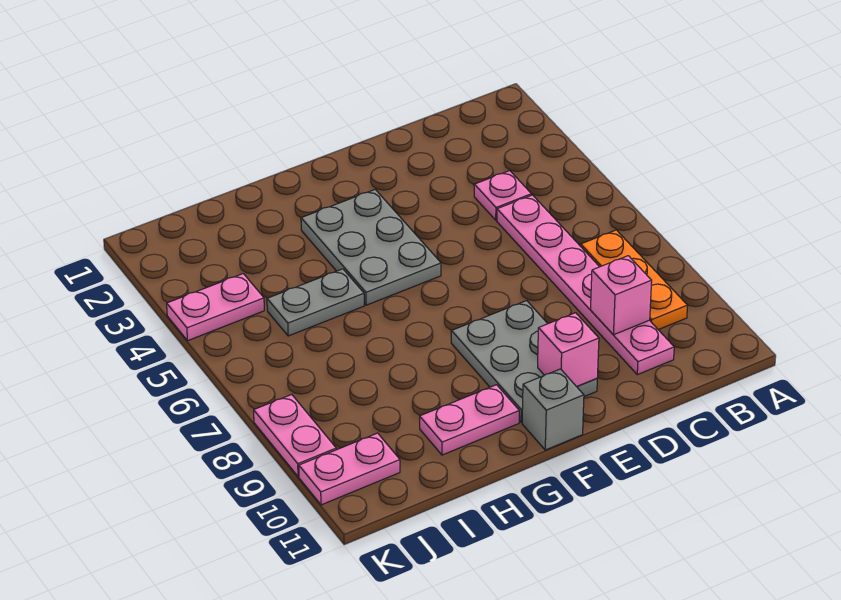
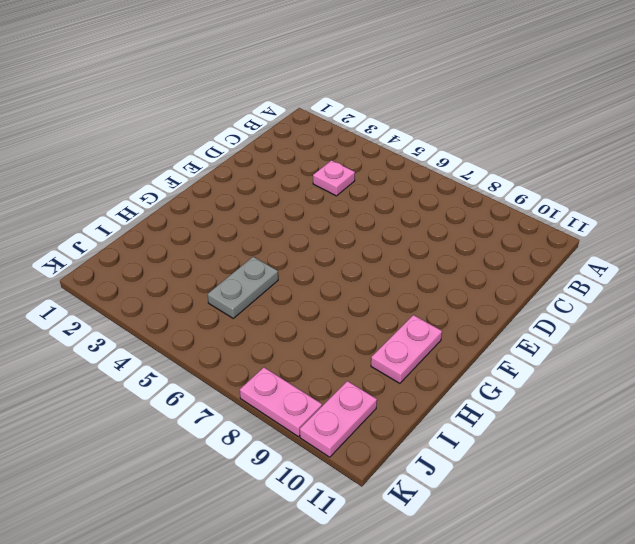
none -> orange plate B7:B9 level 1
none -> pink plate C5:C10 level 1
none -> grey plate E8:F10 level 1

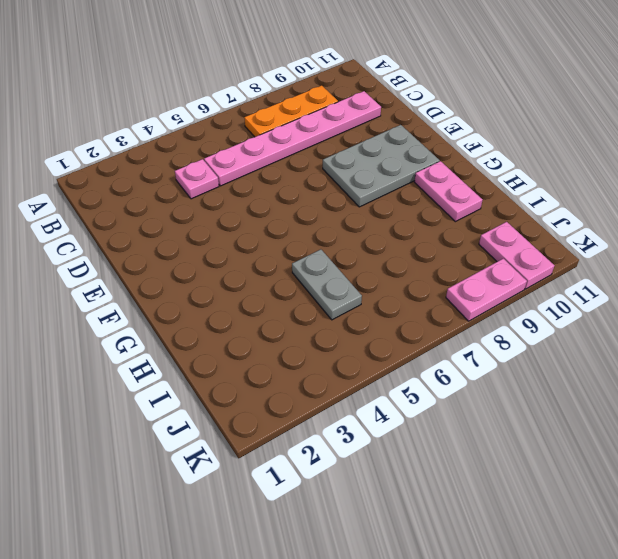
none -> grey plate F3:G5 level 1
none -> grey brick F11 level 1
none -> pink plate J4:K4 level 1

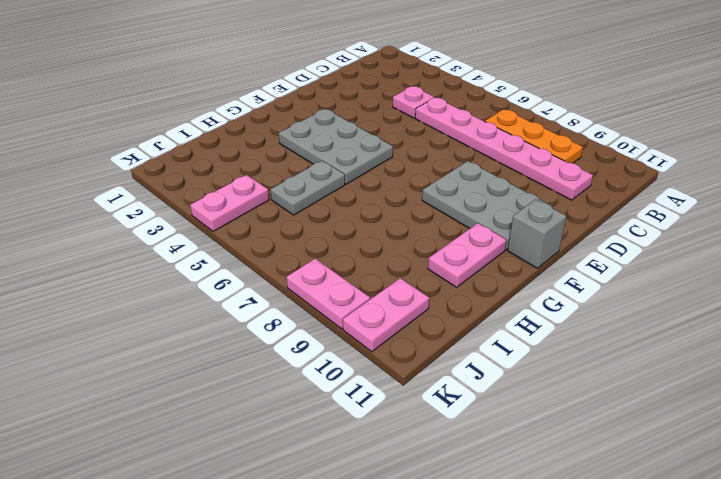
none -> pink brick C9 level 2
none -> pink brick E10 level 2

